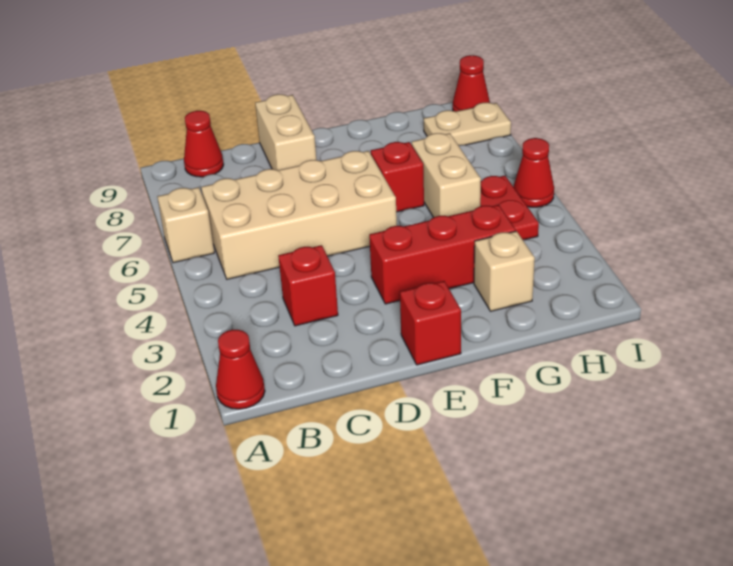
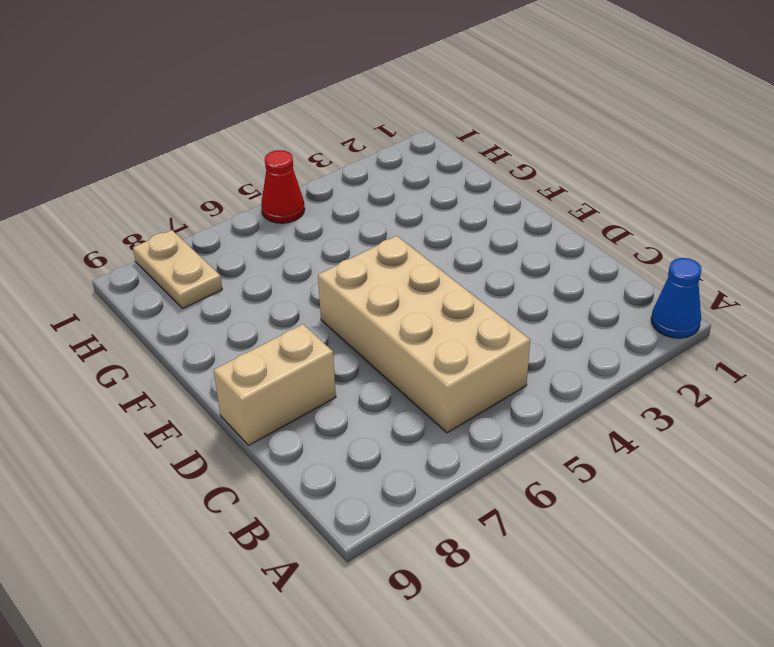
blue cone A1 level 1 -> red cone A1 level 1
none -> tan brick A6 level 1
none -> red cone B9 level 1
none -> red brick C3 level 1

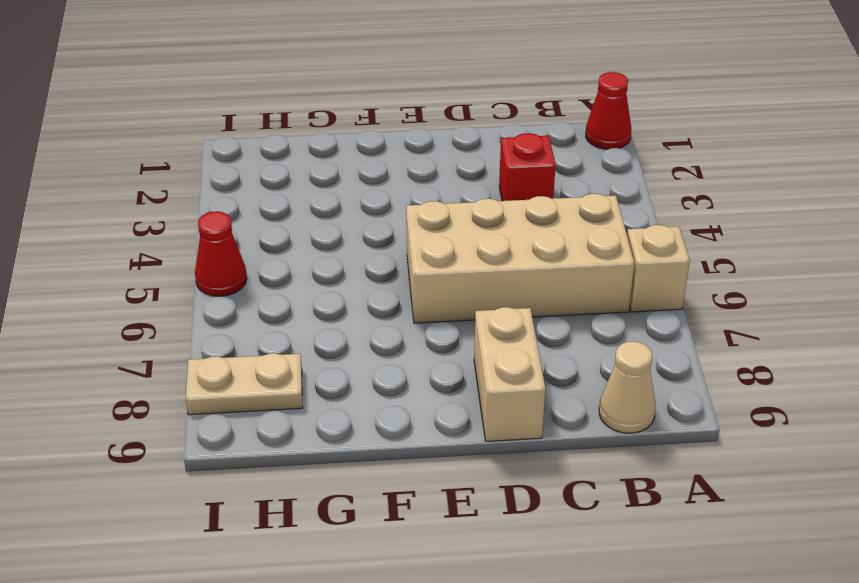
tan cone B9 level 1 -> red cone B9 level 1
none -> red brick E1 level 1
none -> red brick E3:G3 level 1
none -> red brick F6 level 1

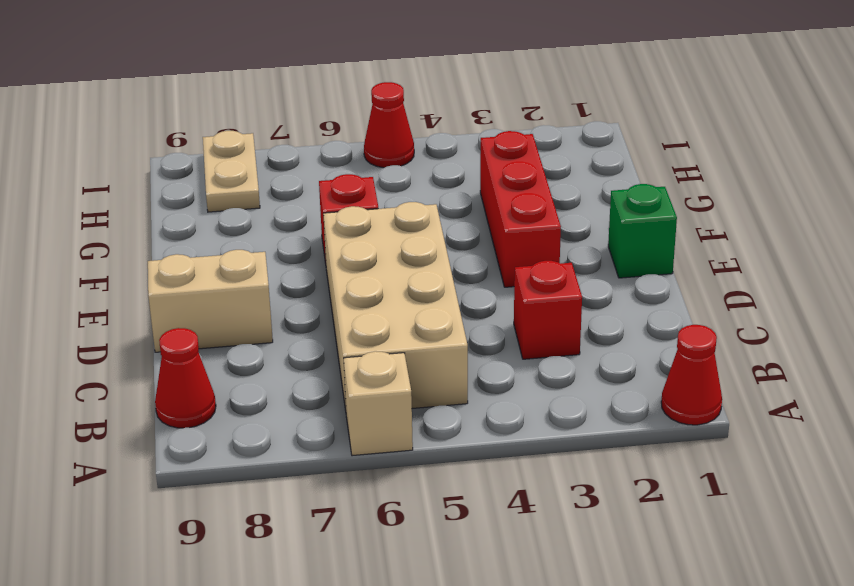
green brick E1 level 1 -> red brick E1 level 1
none -> tan brick G2 level 1
none -> tan brick G5:G6 level 1
none -> red plate H4:H5 level 1

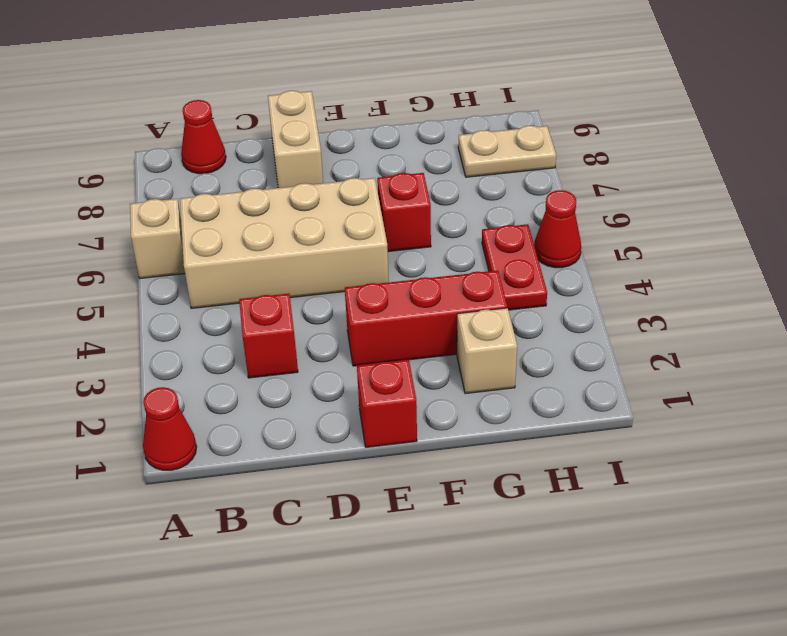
none -> tan brick G5:G6 level 1
none -> red cone I9 level 1

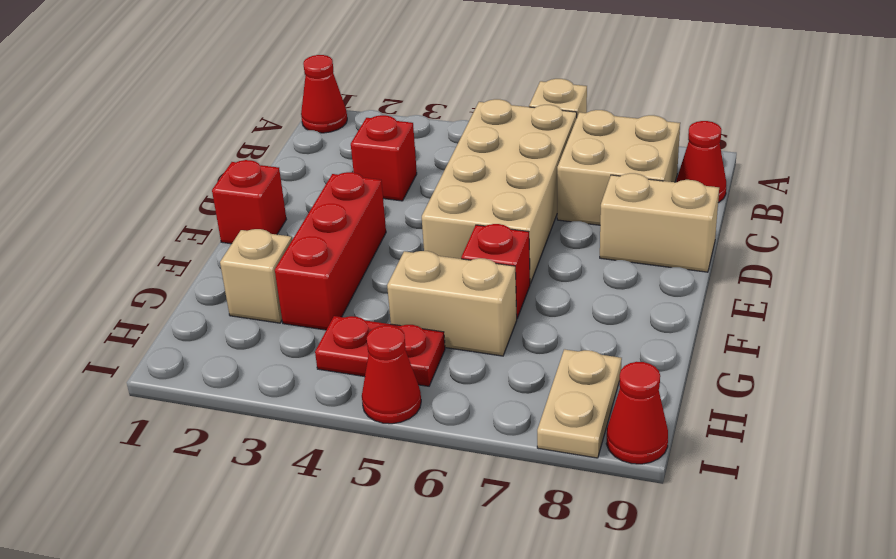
tan brick B7:C8 level 1 -> none

